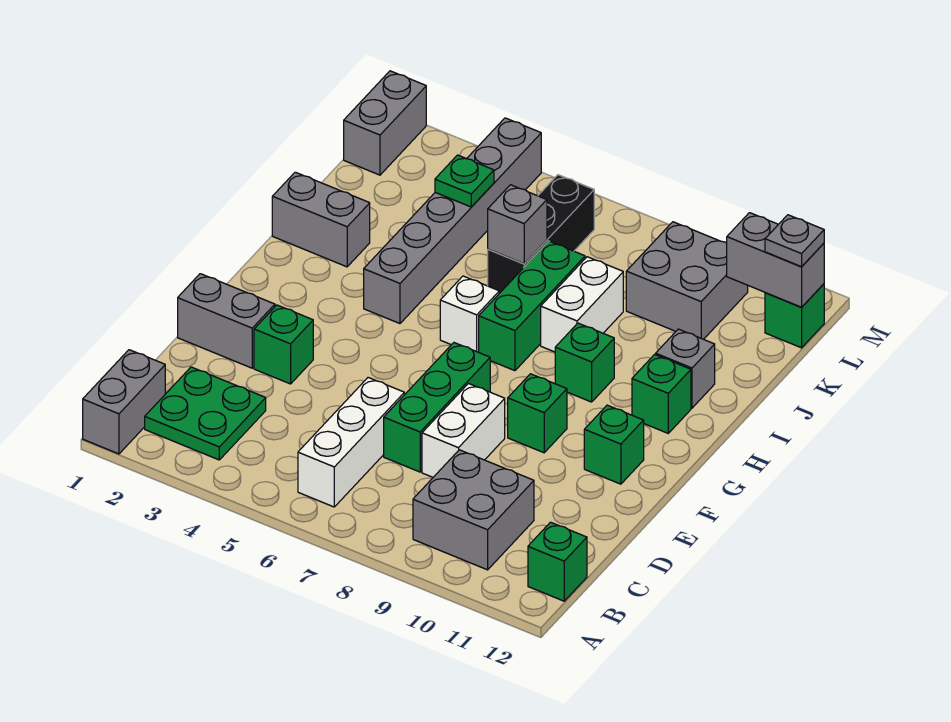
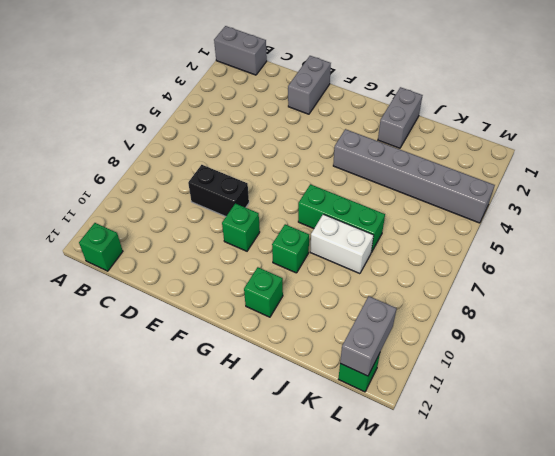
black brick D8:E8 level 1 -> white brick D8:E8 level 1
none -> green plate B2:C3 level 1
none -> white brick B6:D6 level 1
none -> grey brick B9:C10 level 1

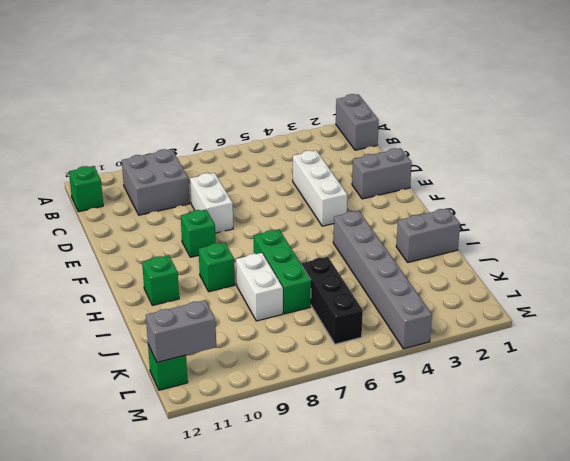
white brick D4:F4 level 1 -> white brick B6:D6 level 1
none -> green plate B2:C3 level 1
none -> green brick D7:F7 level 1
none -> green brick E3 level 1

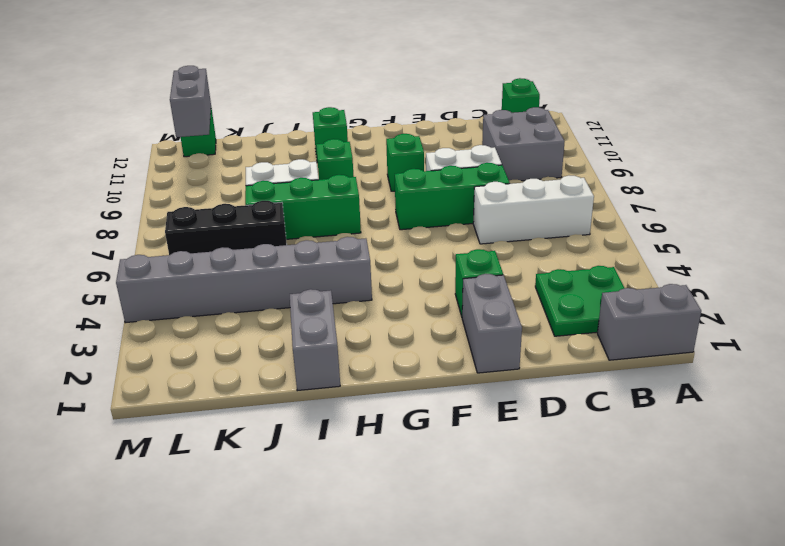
none -> green brick F11 level 1
none -> white brick H6 level 1
none -> grey brick I11 level 1

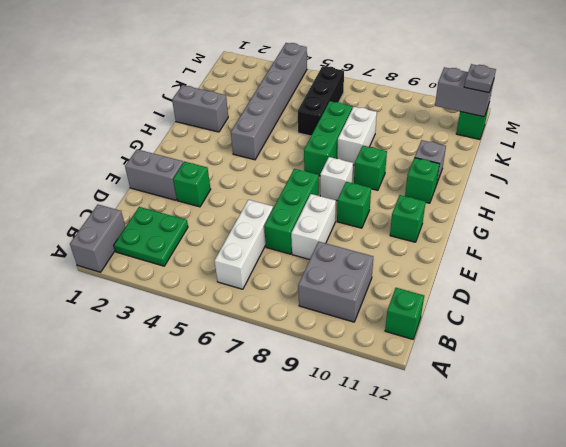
white brick G8 level 1 -> white brick H6 level 1
none -> grey brick K9:L10 level 1
none -> grey brick L1:M1 level 1
none -> grey brick J6 level 2

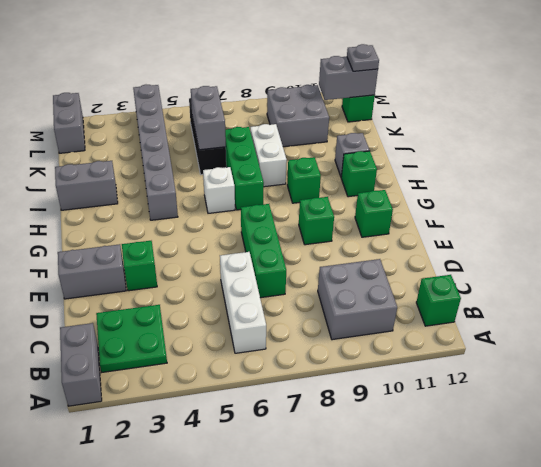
grey brick J6:K6 level 2 -> grey brick J6 level 2
none -> white brick D8:E8 level 1
none -> green plate K4 level 2

